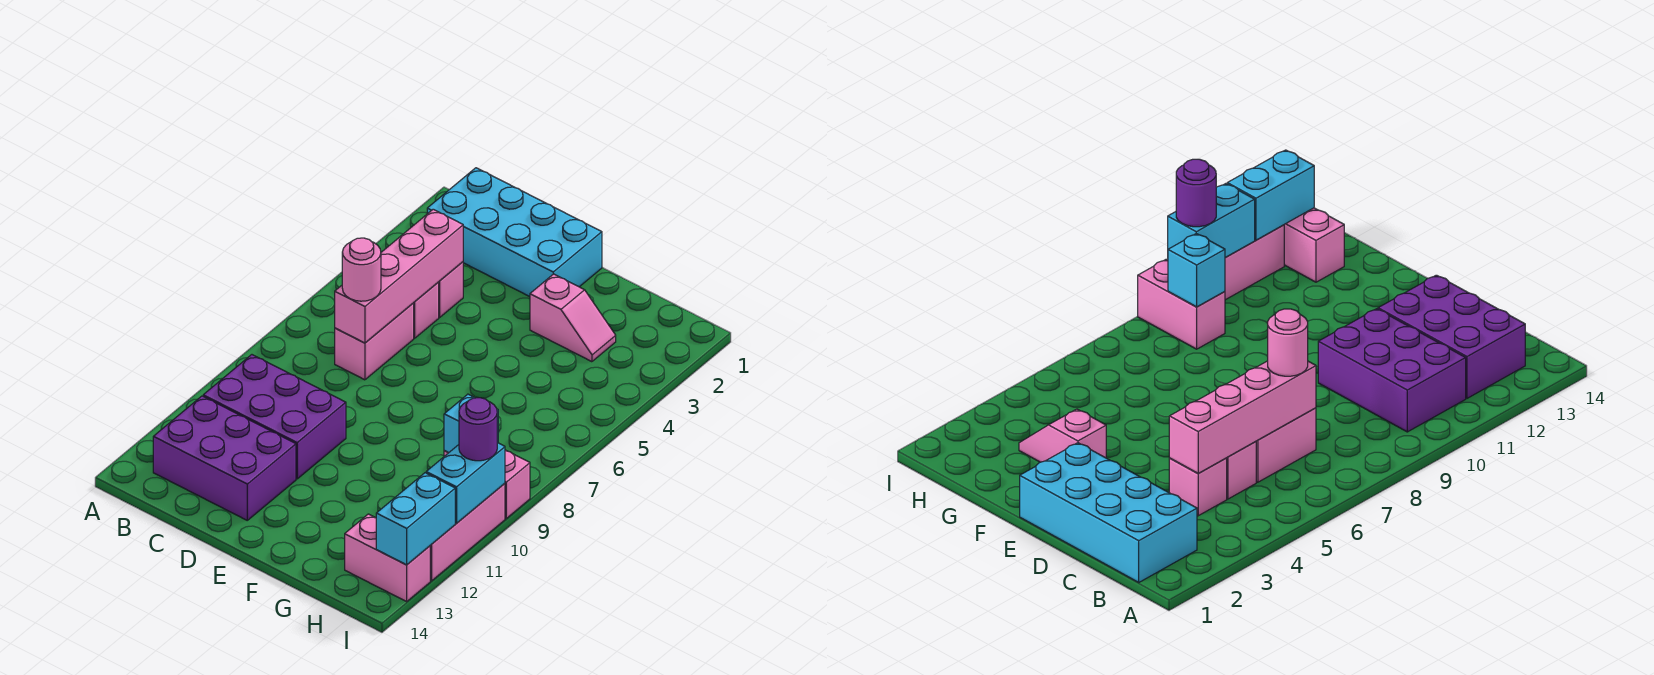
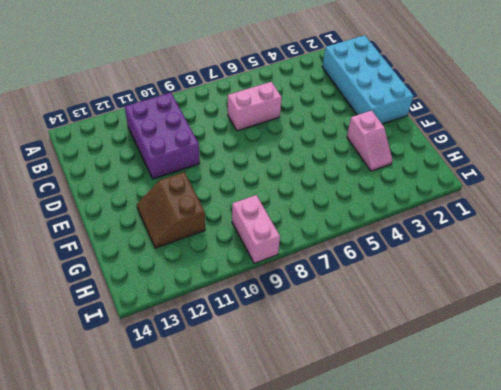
brown slope F11:G12 level 1 top 11 -> none
none -> purple brick B12:D13 level 1
none -> pink brick C4 level 1
none -> pink brick C5 level 1

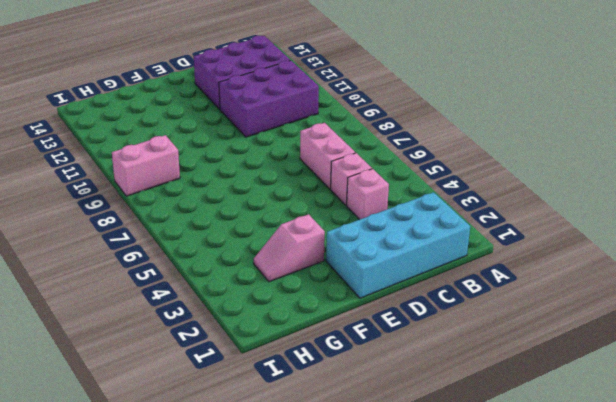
none -> pink brick H13:I13 level 1
none -> pink brick I10:I12 level 1
none -> pink brick C4:C7 level 2

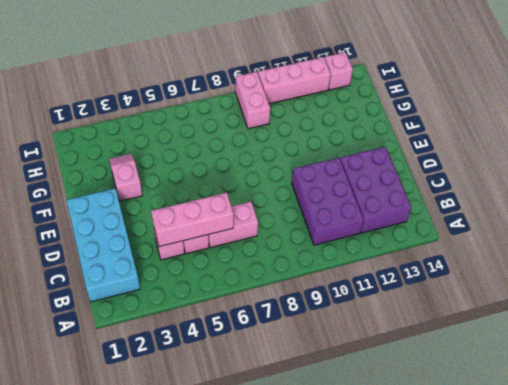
pink brick C4:C6 level 2 -> pink brick C4:C7 level 2
pink brick I13 level 1 -> pink brick H13:I13 level 1
none -> cyan brick H9 level 2
none -> cyan brick I10:I11 level 2
none -> cyan brick I12:I13 level 2

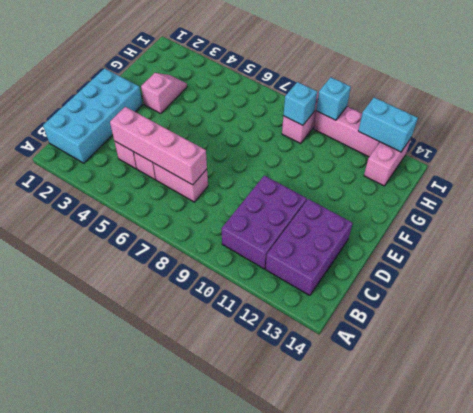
cyan brick I10 level 2 -> cyan brick I10:I11 level 2
none -> pink round brick C7 level 3
none -> purple round brick I10 level 3

